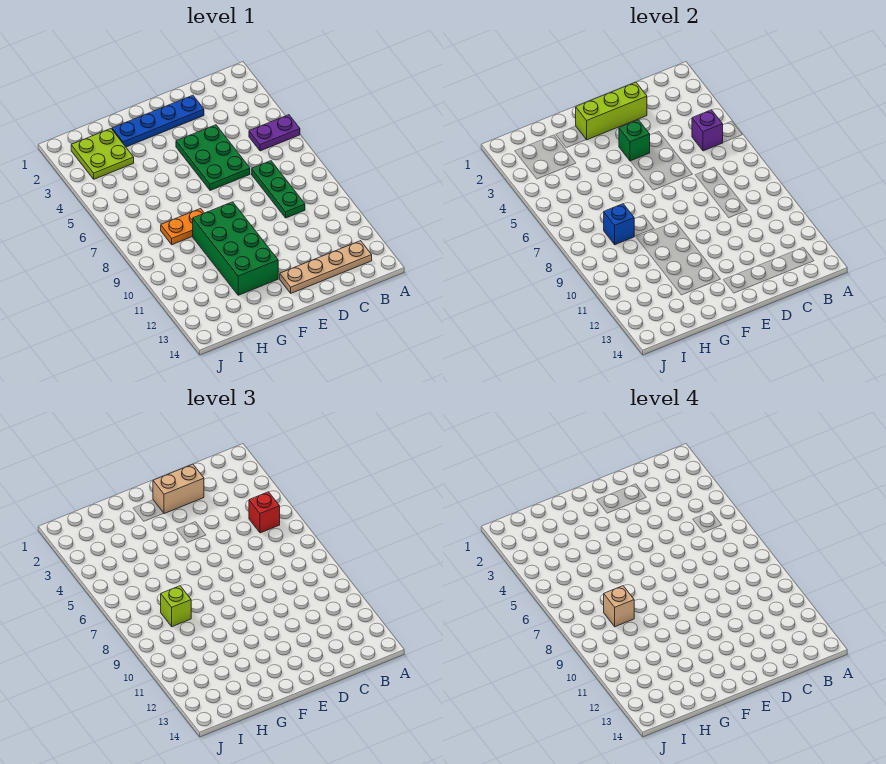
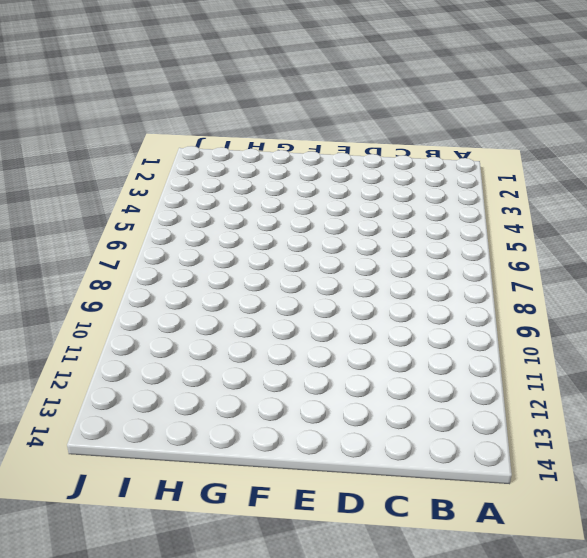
none -> purple plate A5:B5 level 1
none -> tan plate B13:E13 level 1
none -> green plate C7:C9 level 1

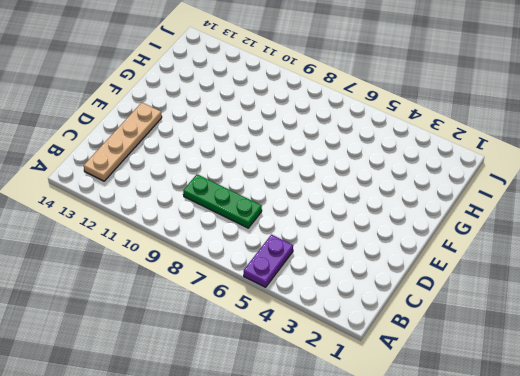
none -> blue plate D2:G2 level 1
none -> green plate D4:E6 level 1
none -> green brick F9:G12 level 1

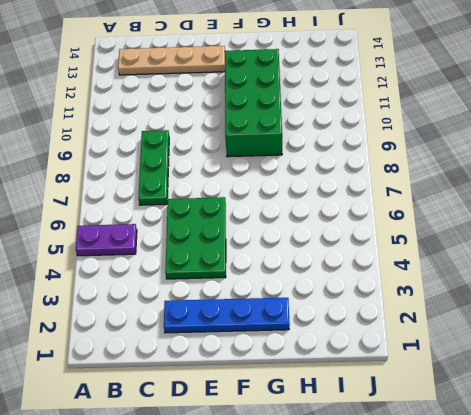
none -> orange plate G8:H8 level 1
none -> lime plate H2:I3 level 1
none -> purple brick B5 level 2

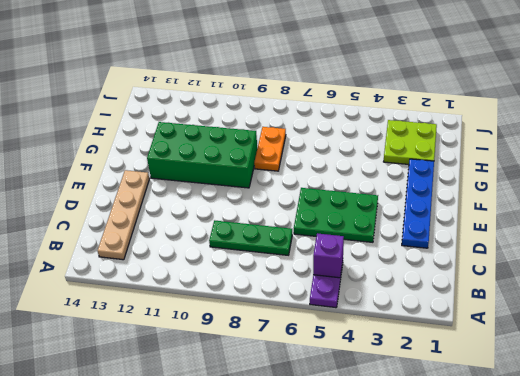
none -> lime brick D2:F2 level 2
none -> green brick E4 level 2
none -> blue brick H8 level 2

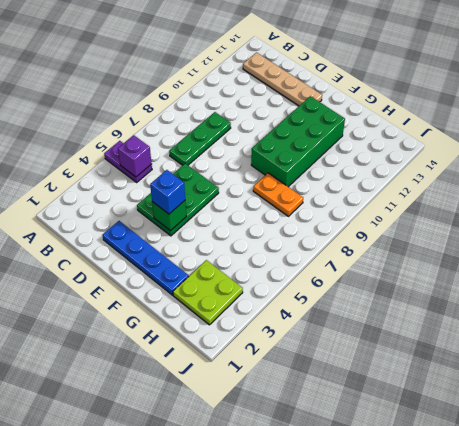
blue brick E4 level 3 -> blue brick H8 level 2
none -> lime brick D2:F2 level 2
none -> red brick B5 level 3
none -> tan brick D2:E2 level 3

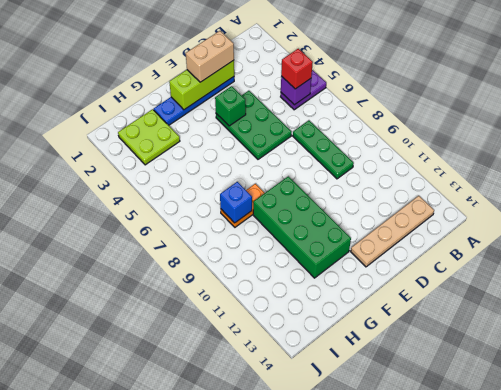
none -> lime brick H8 level 3
none -> tan brick H8 level 4

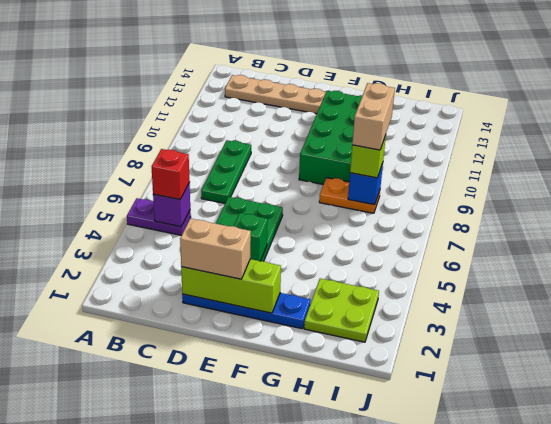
tan brick H8:H9 level 4 -> tan brick H8 level 4

